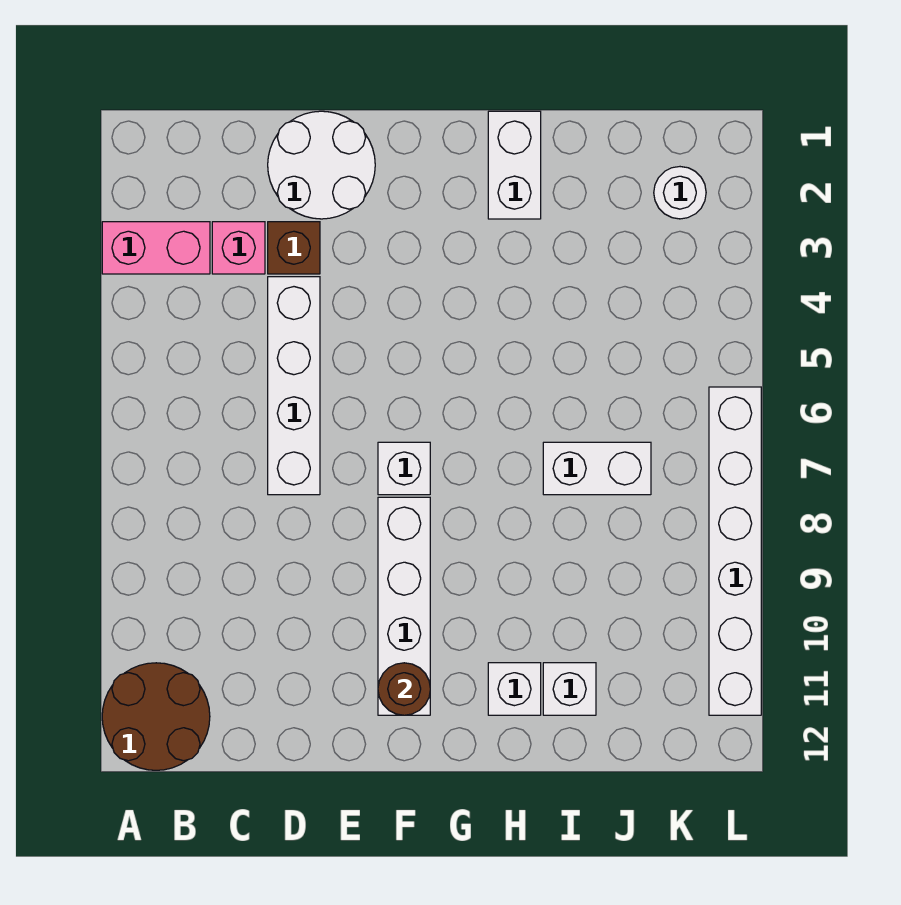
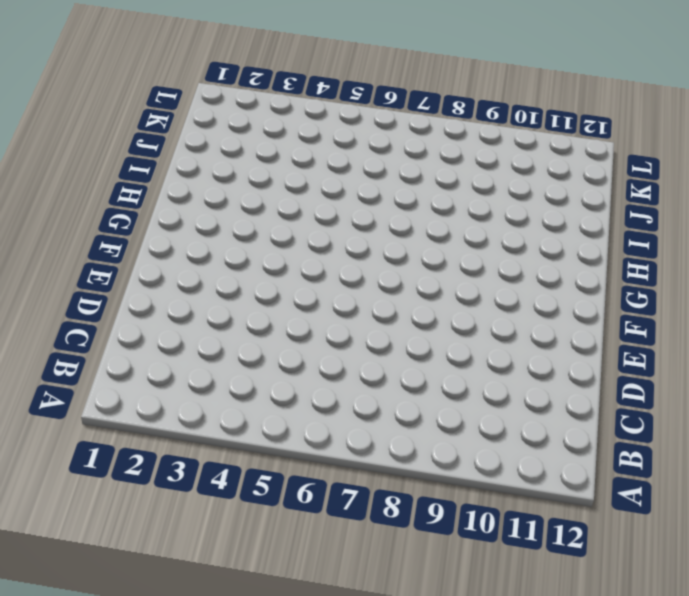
none -> pink brick A3:B3 level 1
none -> brown round brick A11:B12 level 1
none -> pink brick C3 level 1

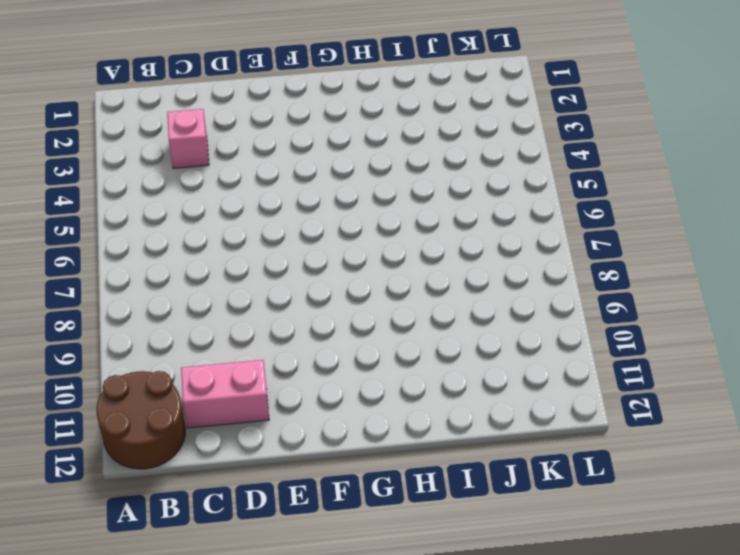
pink brick C11:D11 level 1 -> pink brick A3:B3 level 1
none -> white round brick D1:E2 level 1
none -> brown brick D3 level 1
none -> white brick D4:D7 level 1

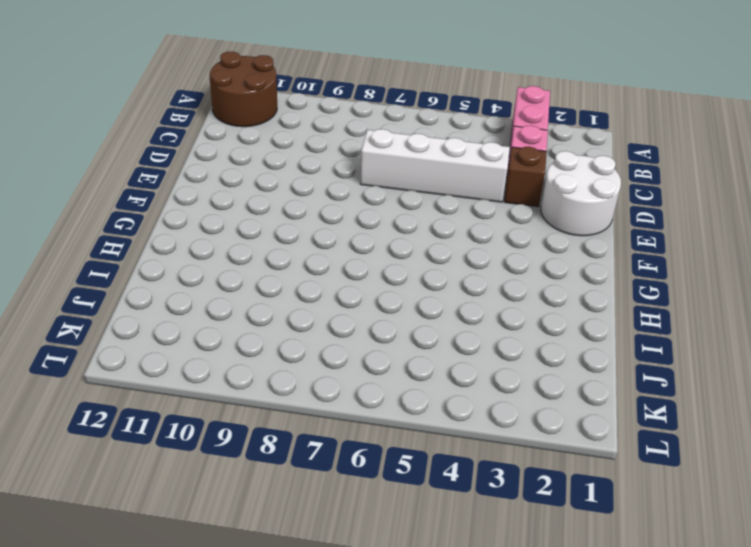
none -> white brick F7 level 1
none -> white brick F8:F11 level 1
none -> white brick H1:H2 level 1

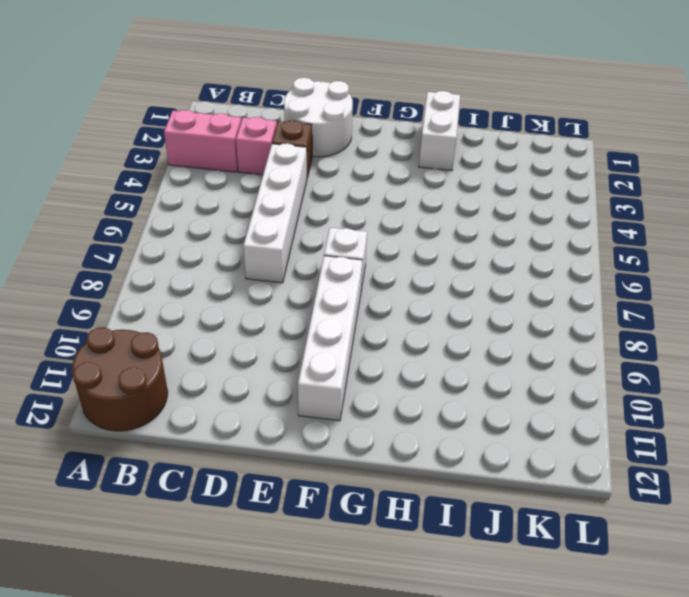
none -> white brick H11 level 1
none -> white brick I7:J7 level 1
none -> white brick I11 level 1

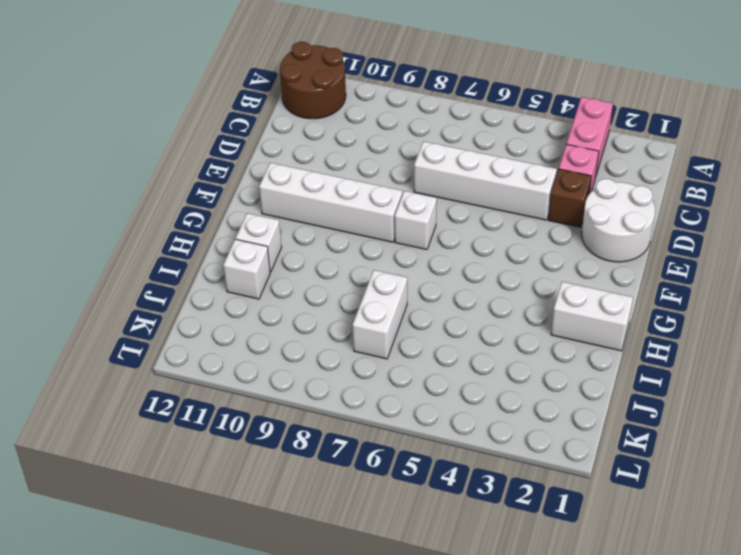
none -> white round brick K2 level 1
none -> white brick L6:L11 level 1
none -> brown round brick F11 level 2

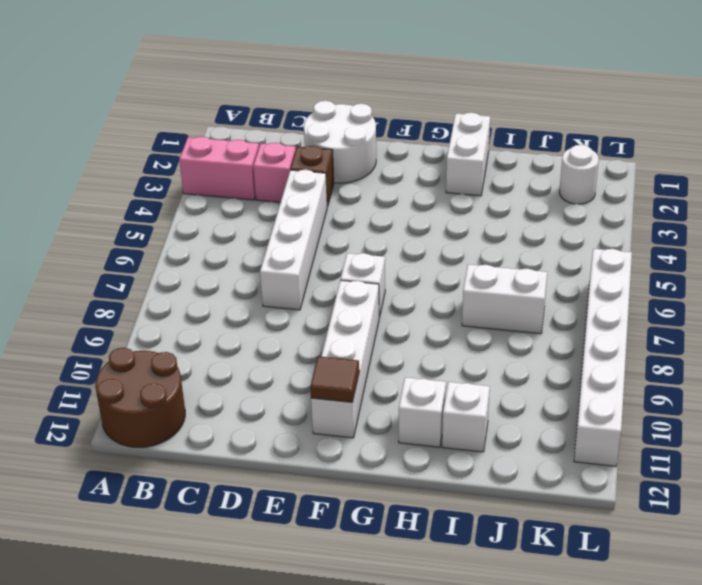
brown tile F11 level 2 -> brown round brick F11 level 2

